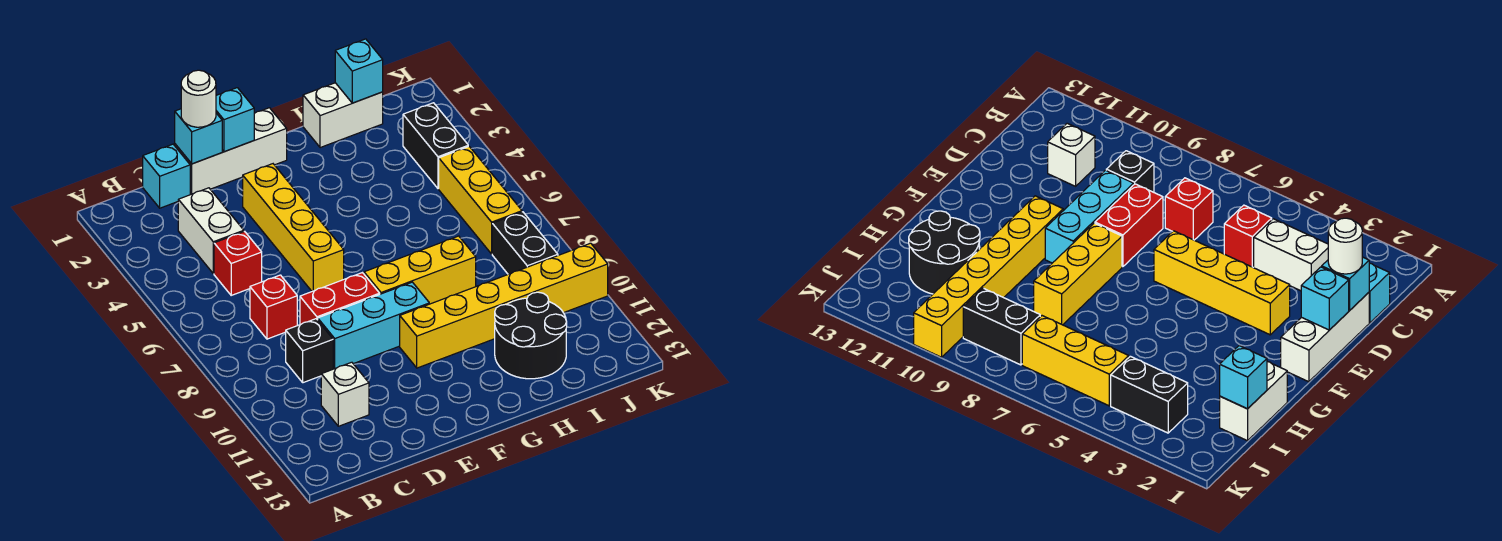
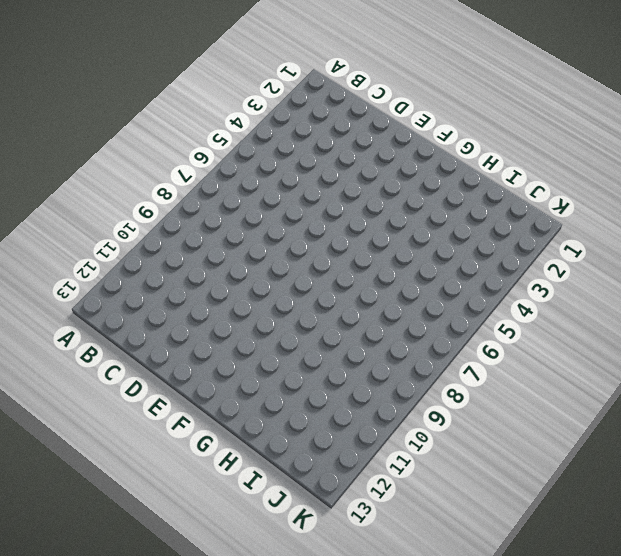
none -> cyan brick C1 level 1
none -> white brick C3:C4 level 1
none -> red brick C5 level 1

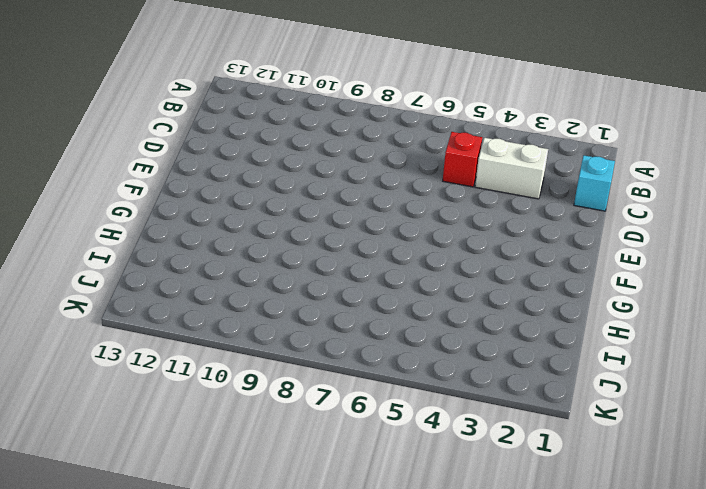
none -> red brick C7 level 1
none -> black brick C9 level 1
none -> white brick C11 level 1

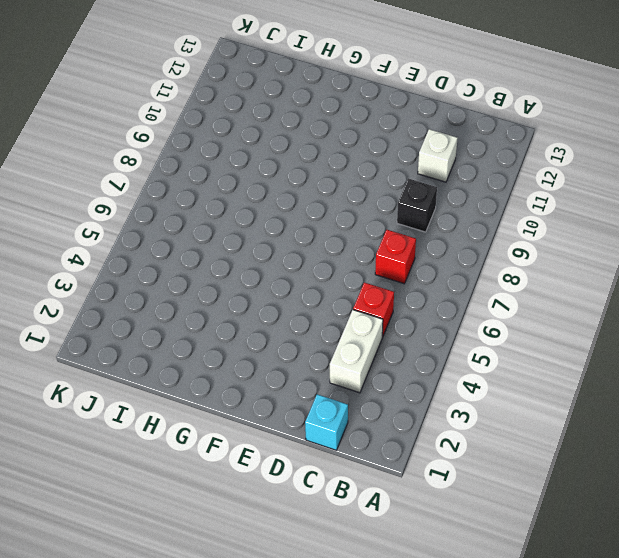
none -> white brick D1:F1 level 1
none -> red brick D8:E8 level 1
none -> cyan brick D9:F9 level 1

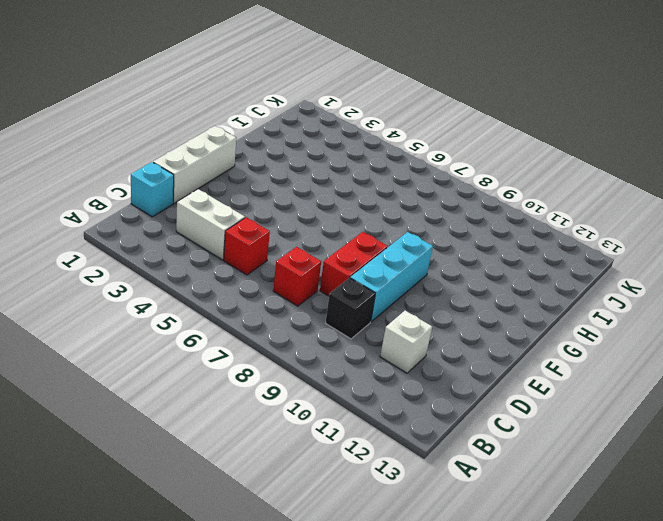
none -> yellow brick E3:E6 level 1
none -> yellow brick F8:H8 level 1
none -> yellow brick F10:K10 level 1

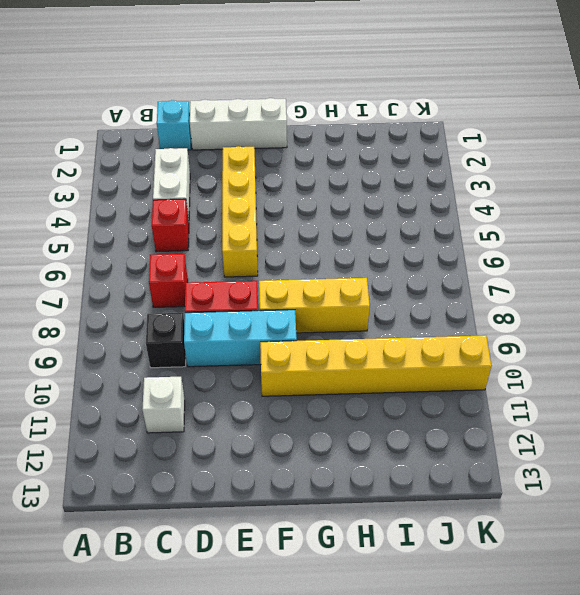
none -> white brick H1:I1 level 1
none -> black round brick H11:I12 level 1
none -> black brick J3:J4 level 1

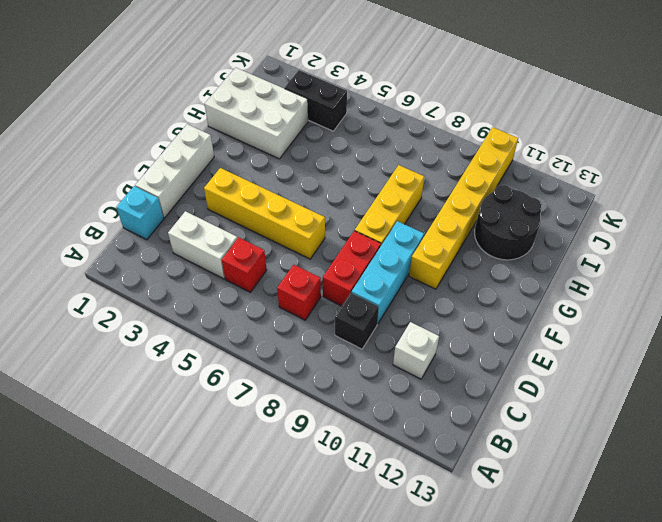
white brick H1:I3 level 1 -> white brick H1:I1 level 1
none -> yellow brick J5:J7 level 1
none -> black brick J8:J9 level 1
none -> cyan brick D1 level 2

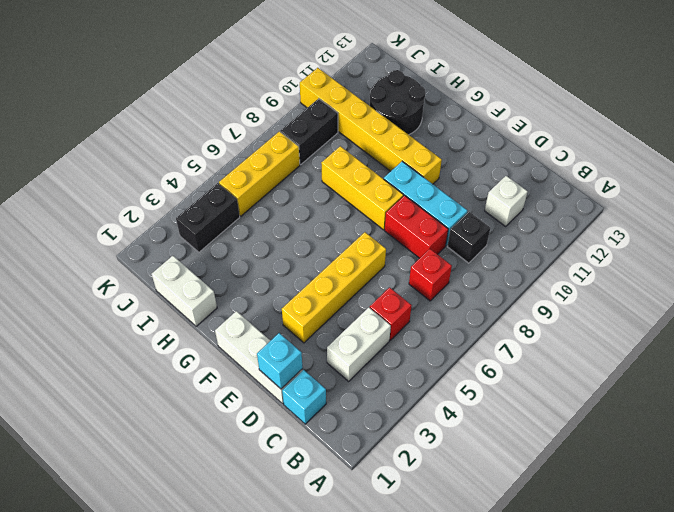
none -> cyan brick E1 level 2
none -> cyan brick I1 level 2
none -> white round brick D1 level 3

